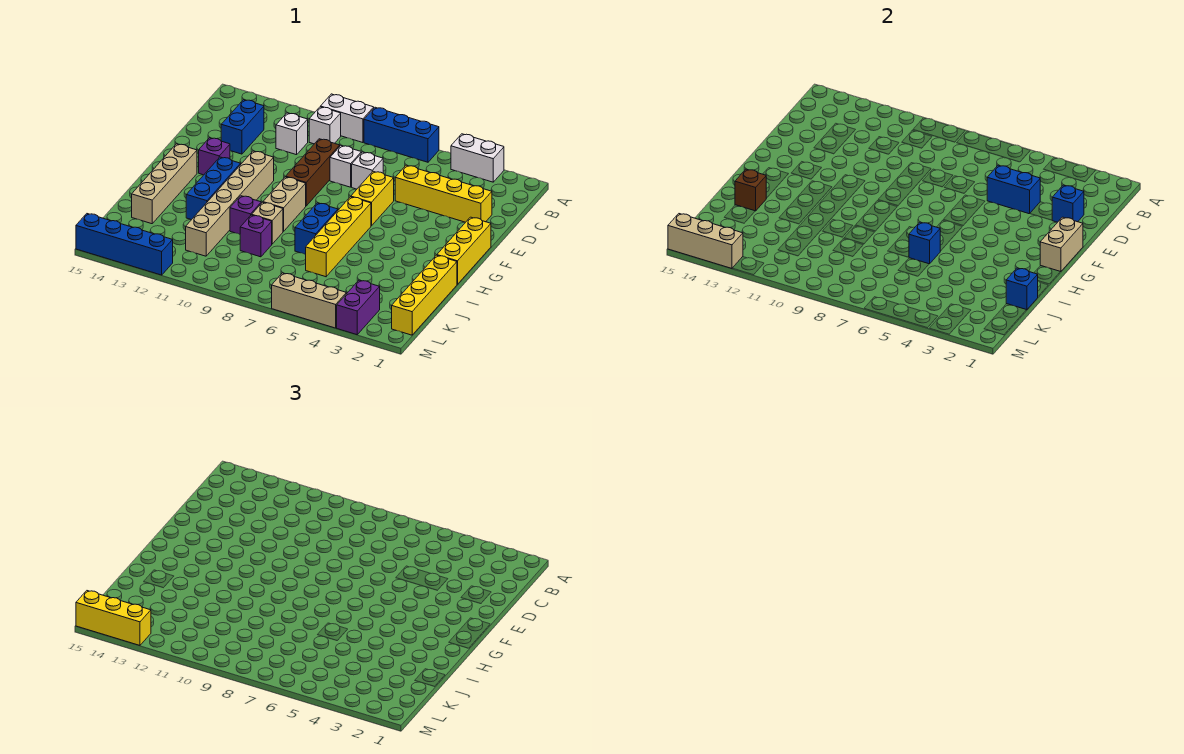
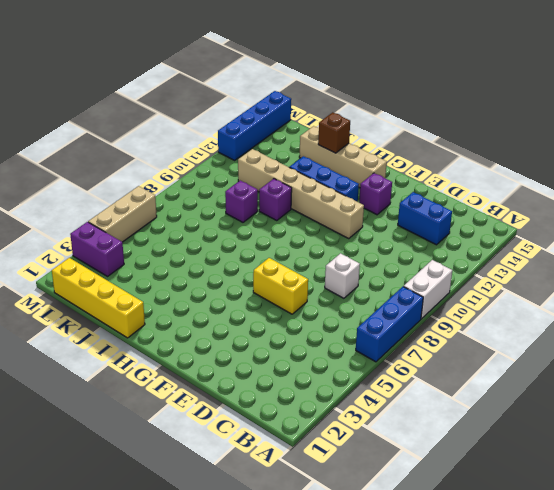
none -> white brick A3:A4 level 1
none -> white brick B10 level 1
none -> white brick C11 level 1
none -> yellow brick D2:D5 level 1

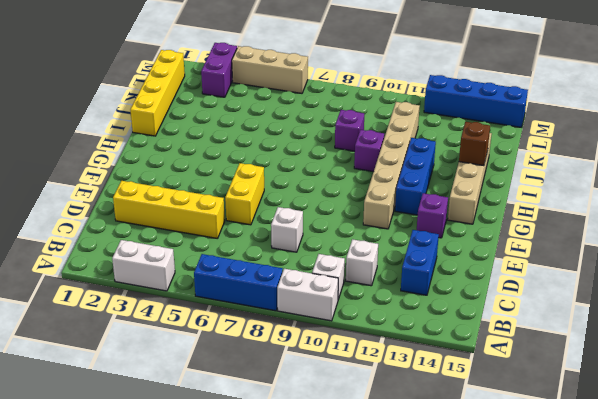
none -> white brick D7 level 1
none -> brown brick D9:F9 level 1
none -> yellow brick F1:H1 level 1
none -> yellow brick G6:J6 level 1

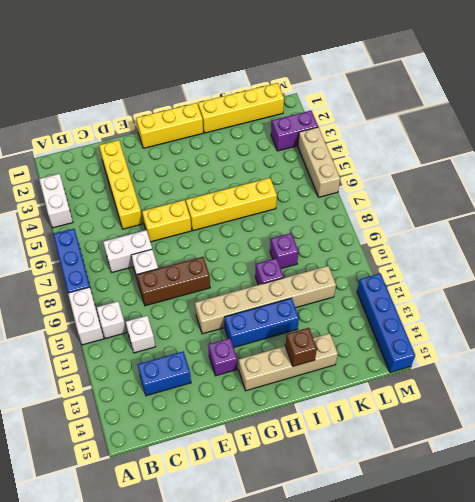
white brick C7:D7 level 1 -> white brick D7 level 1
none -> tan brick G9:H9 level 1
none -> blue brick H7:I7 level 1
none -> tan brick I9 level 1
none -> blue brick D2 level 2

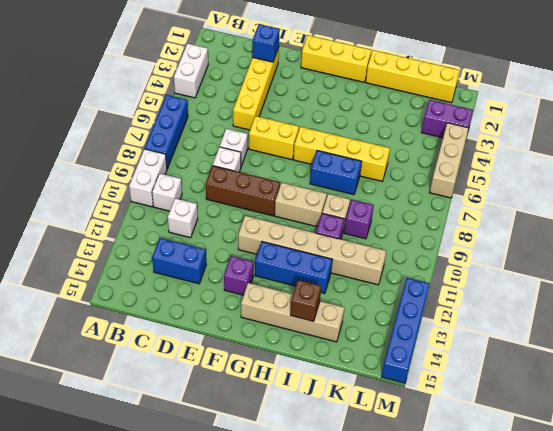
none -> blue brick D4:D5 level 2
none -> tan brick F1:G1 level 2
none -> blue brick I6 level 2
none -> blue brick J1 level 2

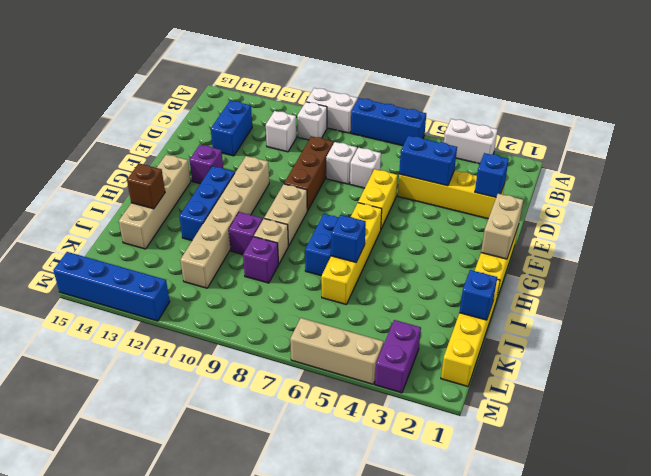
none -> tan brick M13:M15 level 2
none -> yellow brick M13:M15 level 3

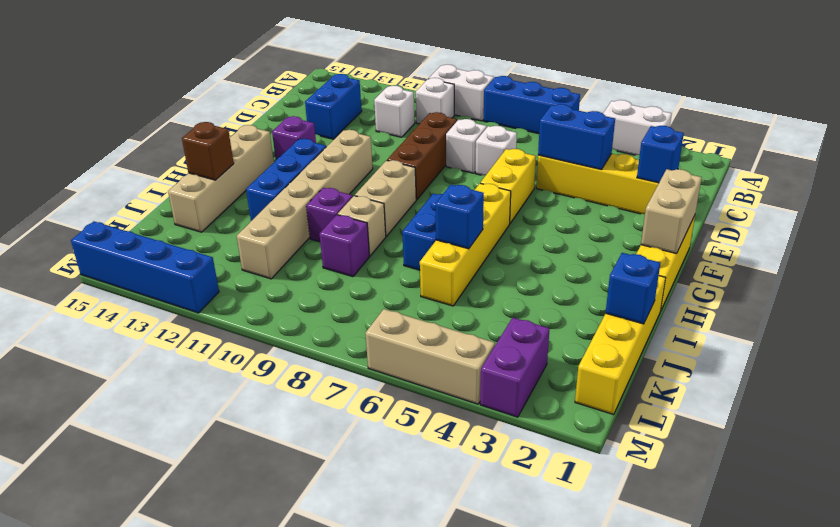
none -> tan brick M13:M15 level 2
none -> yellow brick M13:M15 level 3

